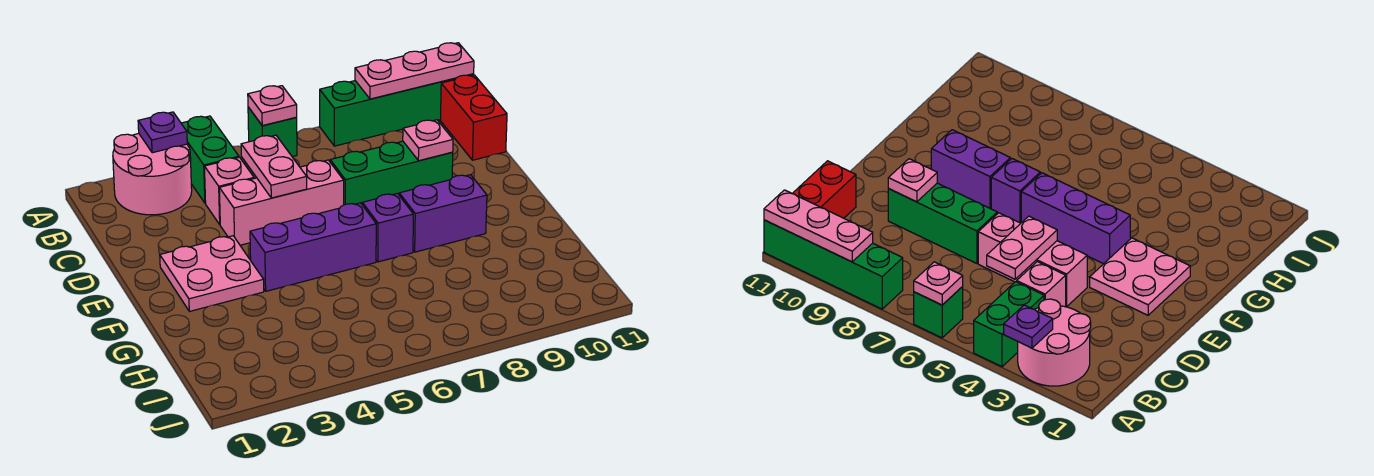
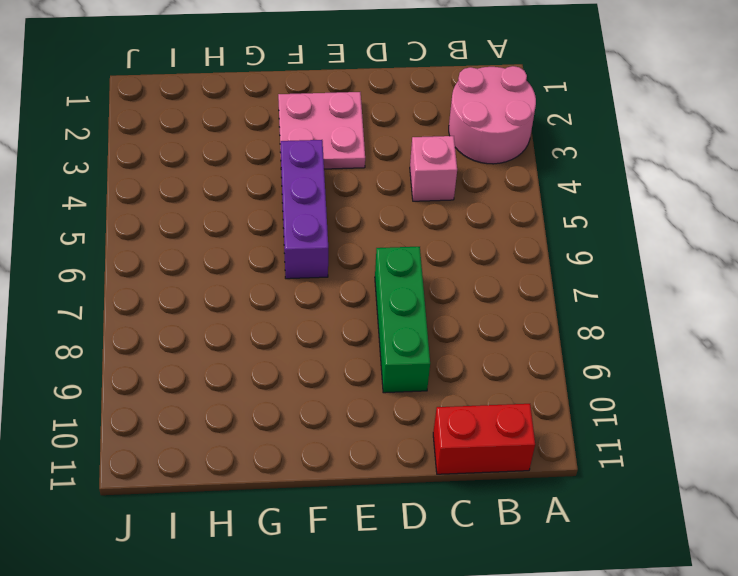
none -> green brick A4:B4 level 1
none -> green brick A6 level 1
none -> green brick A8:A11 level 1

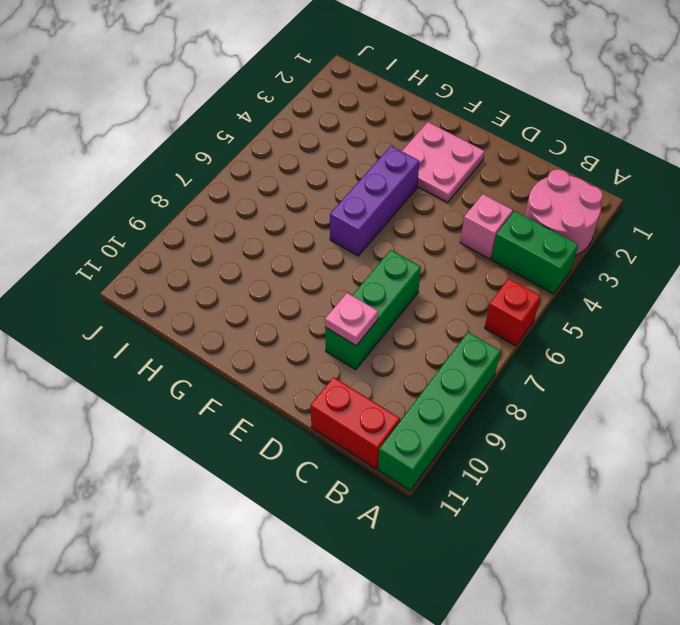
red brick A6 level 1 -> green brick A6 level 1
none -> pink brick D4:D6 level 1
none -> purple brick F7 level 1
none -> purple brick F8:F9 level 1

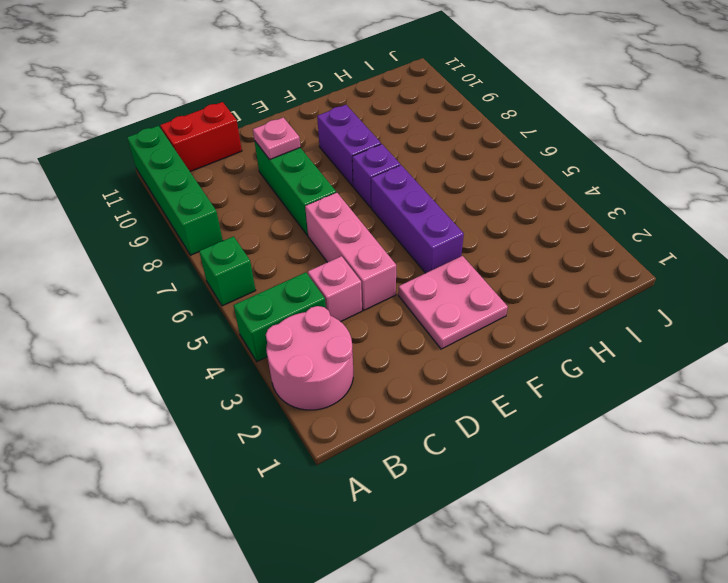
none -> purple plate A3 level 2
none -> pink plate A6 level 2
none -> pink plate A9:A11 level 2

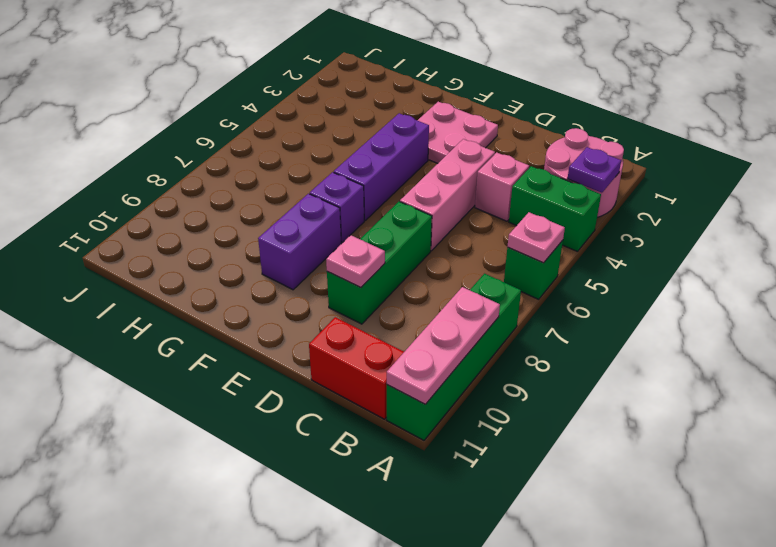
none -> pink plate C5:D5 level 2

